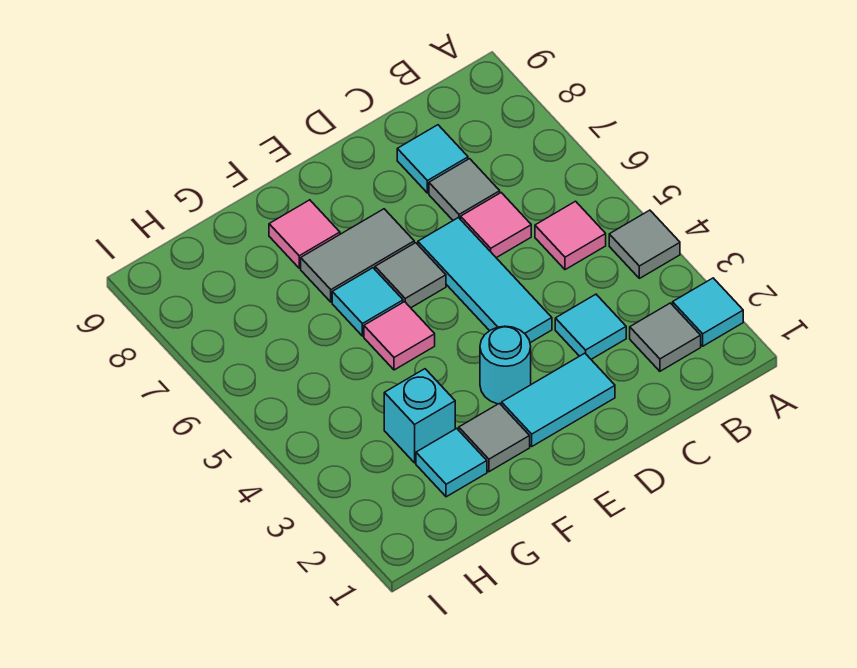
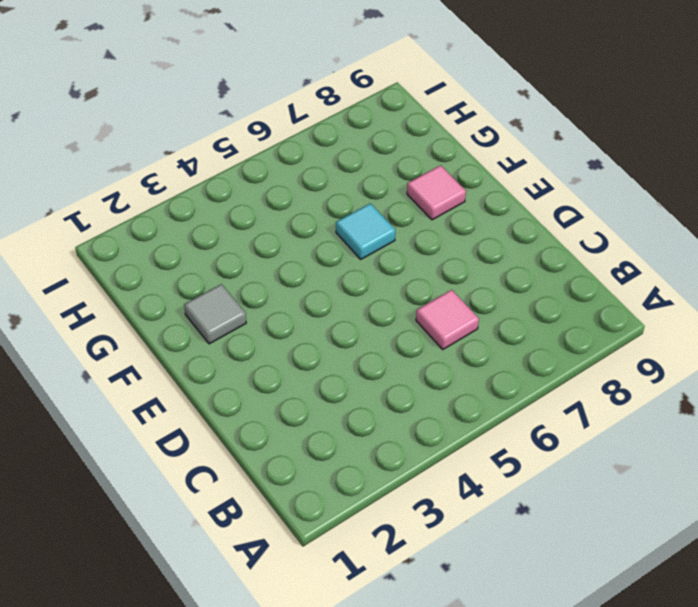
none -> cyan tile A2 level 1
none -> grey tile A4 level 1
none -> grey tile B2 level 1

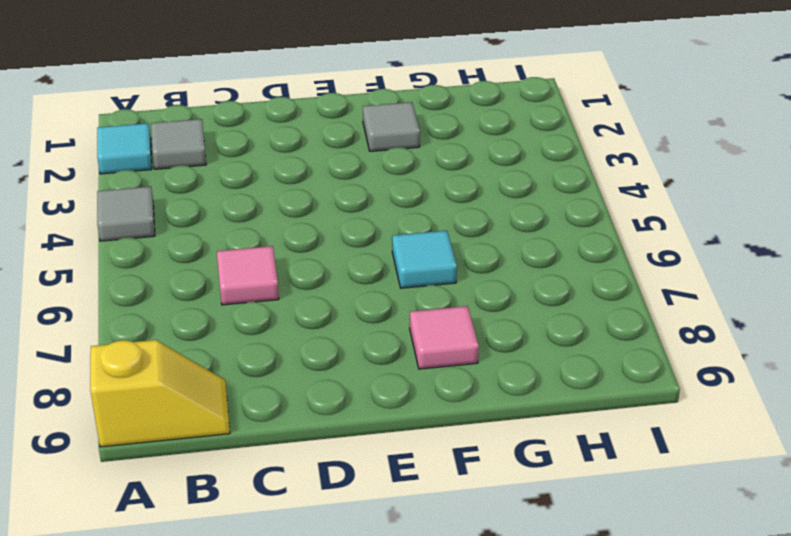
yellow slope A9:B9 level 1 top A -> none
none -> pink tile B5 level 1
none -> cyan tile C3 level 1
none -> grey tile C7 level 1

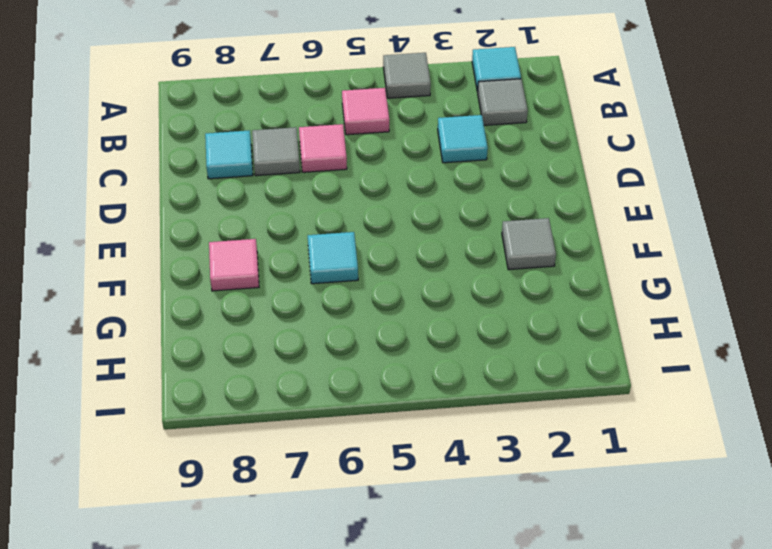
none -> cyan tile D2:E2 level 1
none -> cyan tile D4:D6 level 1
none -> cyan round brick E3 level 1

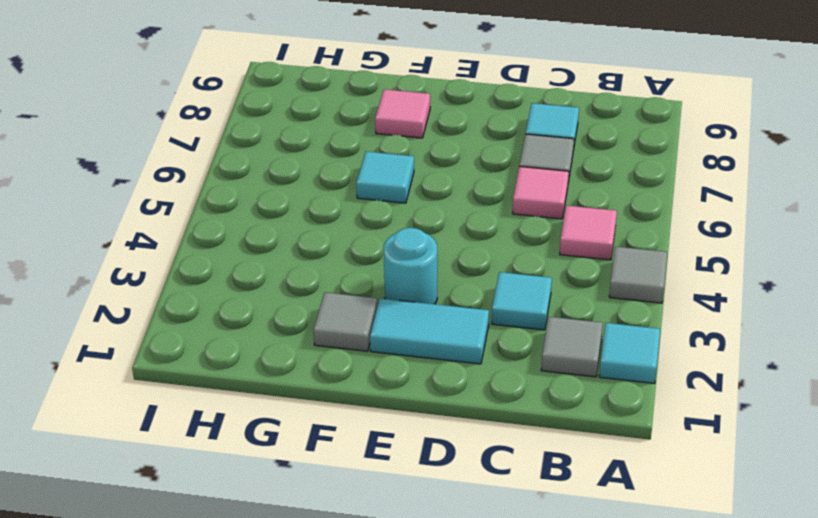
none -> cyan tile D4:D6 level 1
none -> grey tile E6 level 1
none -> grey tile E7:F7 level 1

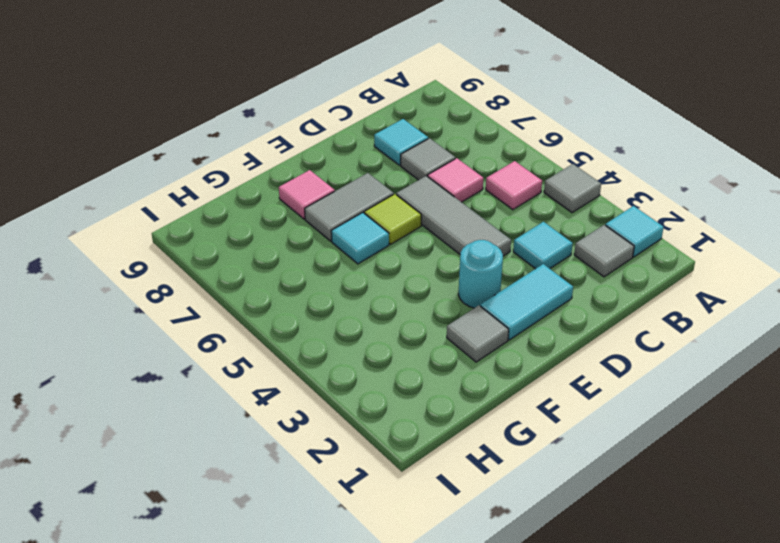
grey tile D4:D6 level 1 -> cyan tile D4:D6 level 1
lime tile E6 level 1 -> grey tile E6 level 1
none -> pink tile F5 level 1
none -> cyan tile G2 level 1
none -> cyan brick G3 level 1

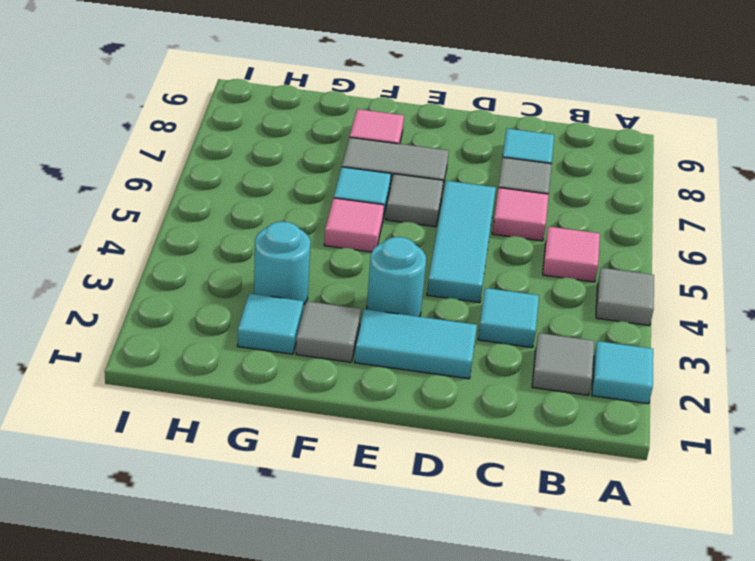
cyan round brick G3 level 1 -> cyan brick G3 level 1

